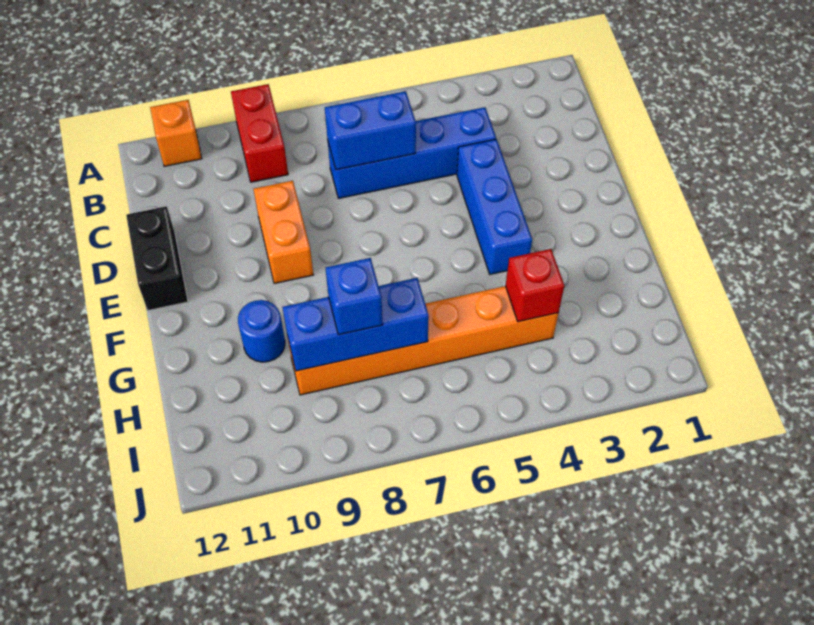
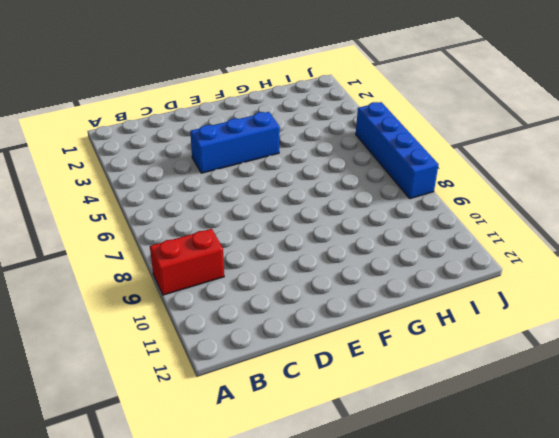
blue brick J5:J8 level 1 -> blue brick C4:C7 level 1
none -> orange brick A11 level 1
none -> orange brick D9:E9 level 1
none -> black brick D12:E12 level 1

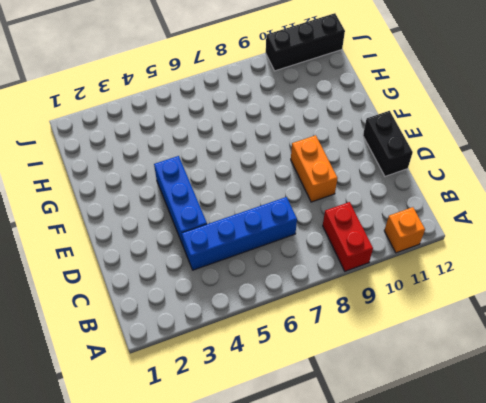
black brick J10:J12 level 1 -> none
none -> blue round brick G10 level 1
none -> orange brick H4:H9 level 1
none -> blue brick C6:C7 level 2

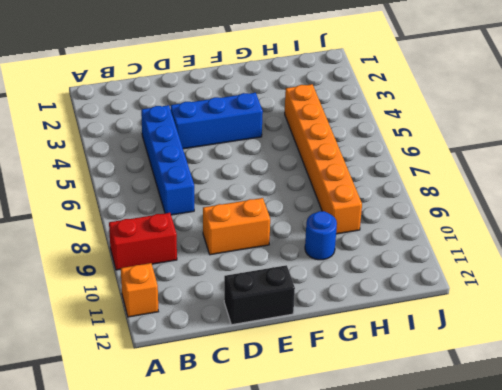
none -> blue brick C6:C7 level 2
none -> red brick H4 level 2
none -> blue brick H7:H9 level 2

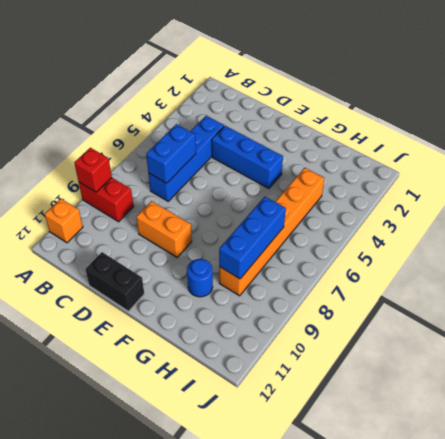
red brick A9 level 2 -> red brick H4 level 2
none -> blue brick H8 level 3

